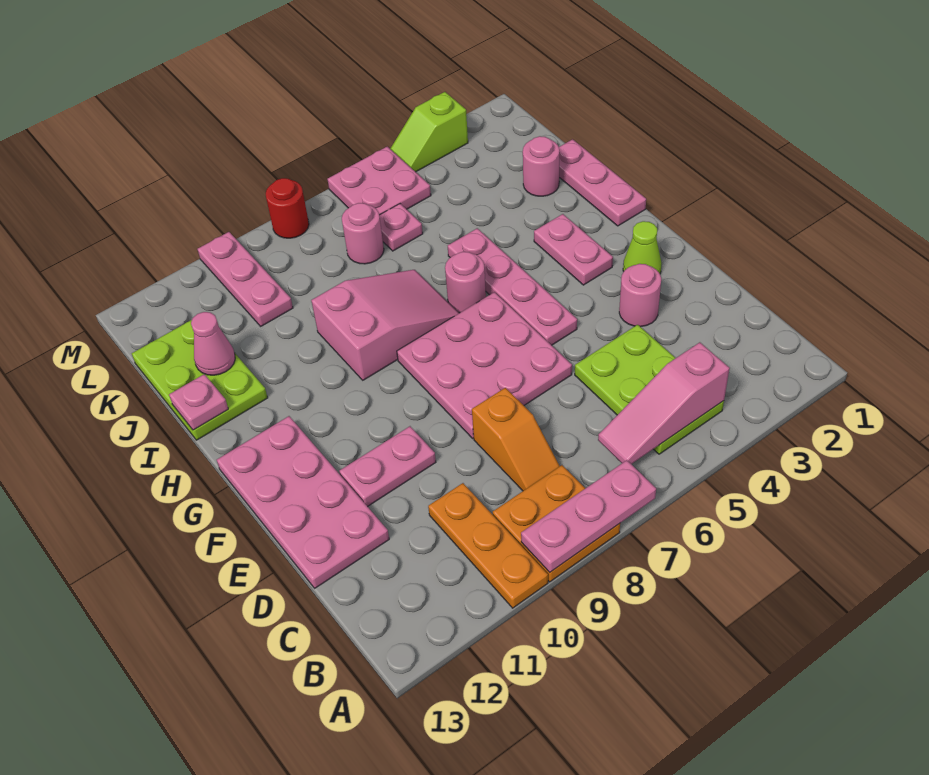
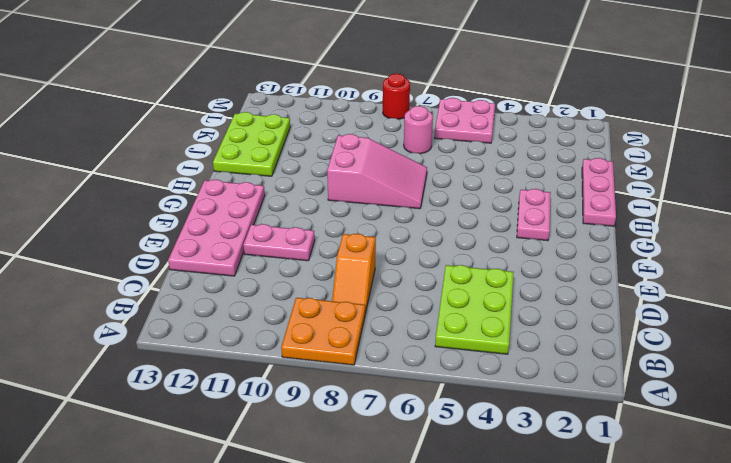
none -> orange plate A10:C10 level 1
none -> pink round brick E3 level 1
none -> pink plate E6:G8 level 1

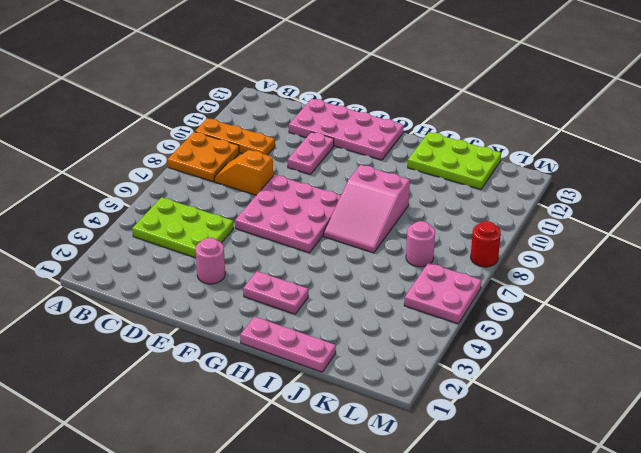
none -> lime cone F2 level 1
none -> pink plate F5:I5 level 1
none -> pink round brick H6 level 1

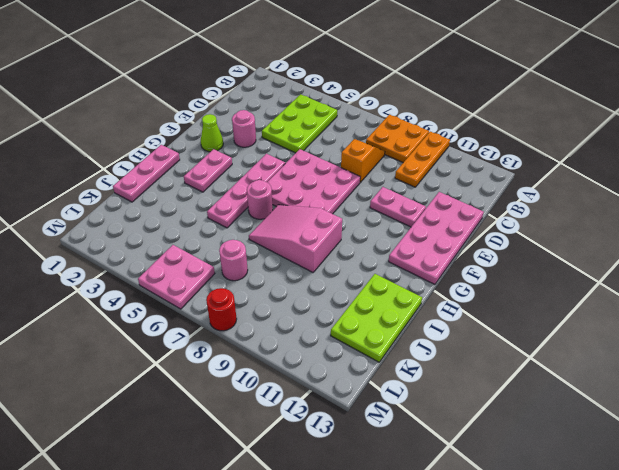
none -> pink round brick J2 level 1
none -> pink plate K6 level 1
none -> pink plate K10:M10 level 1

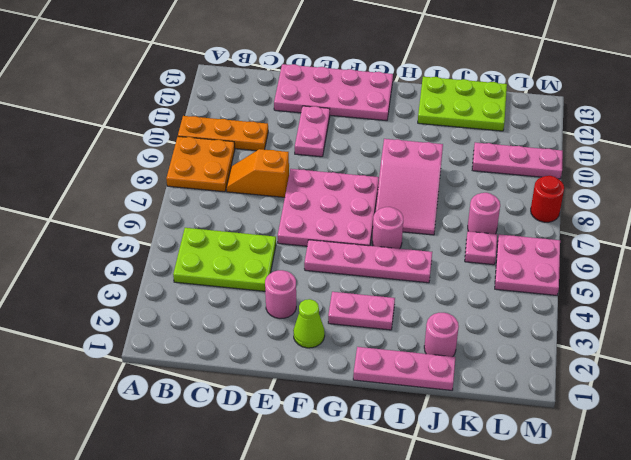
none -> lime slope M3:M4 level 1 top 3
none -> pink plate A7:A9 level 2
none -> pink slope B4:B6 level 2 top 4

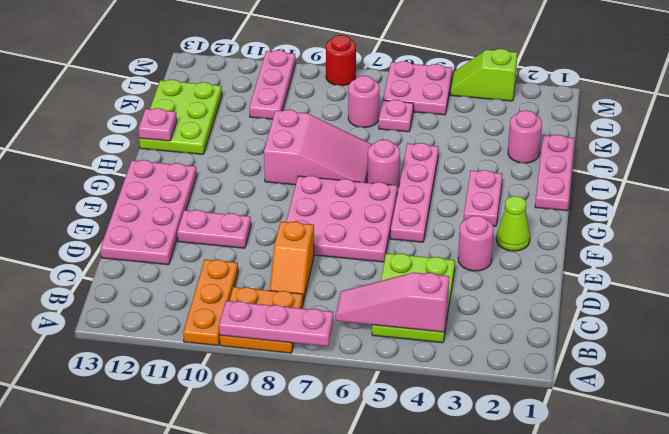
none -> pink cone J12 level 2

